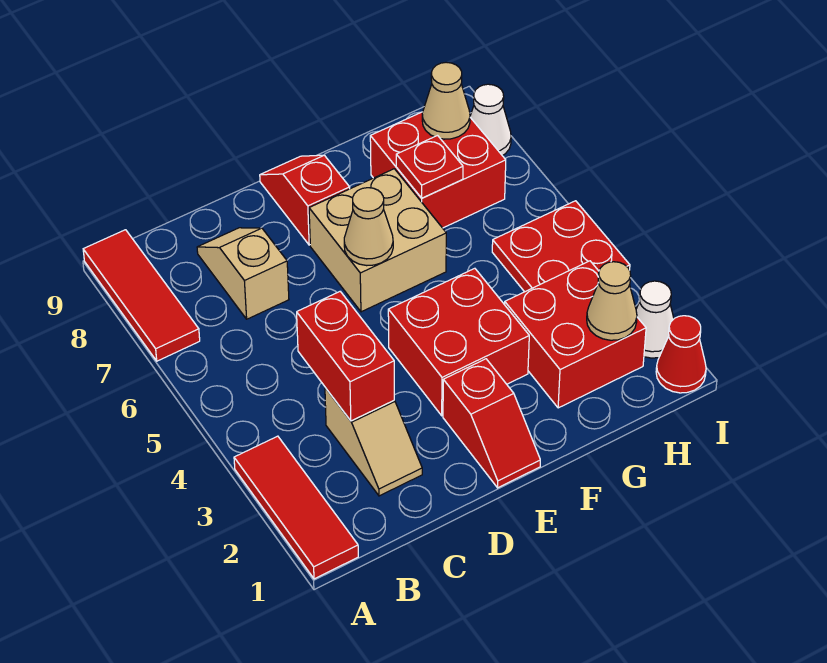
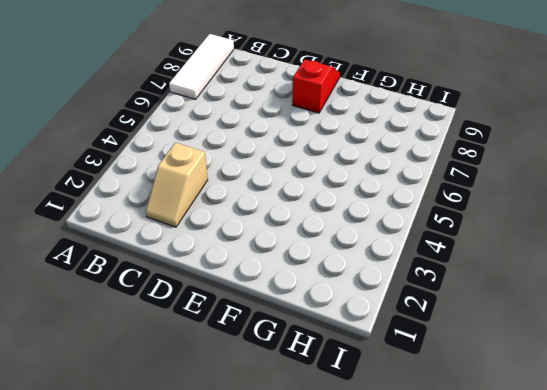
white tile A7:A9 level 1 -> red tile A7:A9 level 1
none -> red tile A1:A3 level 1
none -> tan slope C7:C8 level 1 top 7
none -> red slope E1:E2 level 1 top 2

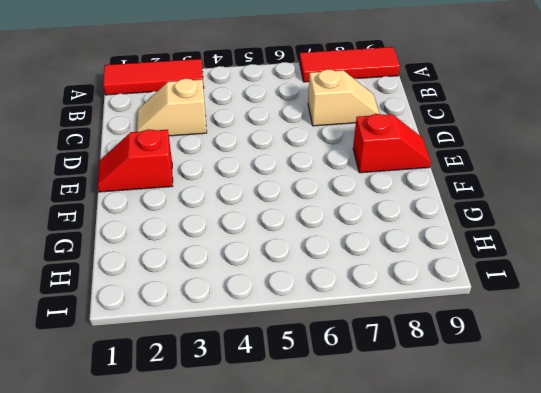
none -> red brick E3:F4 level 1
none -> tan brick E6:F7 level 1
none -> red brick G2:H3 level 1

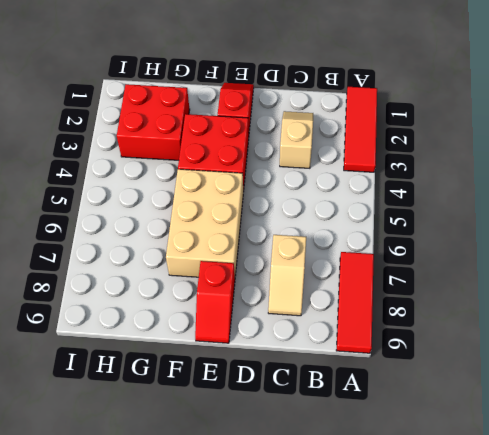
tan brick E5:F7 level 1 -> tan brick E6:F7 level 1
none -> red brick G7:H8 level 1
none -> red plate H4:I5 level 1
none -> red cone I1 level 1

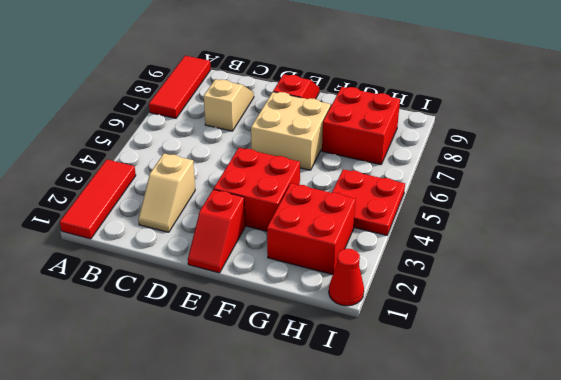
none -> white cone I2 level 1
none -> white cone I8 level 1
none -> red brick C3:C4 level 2

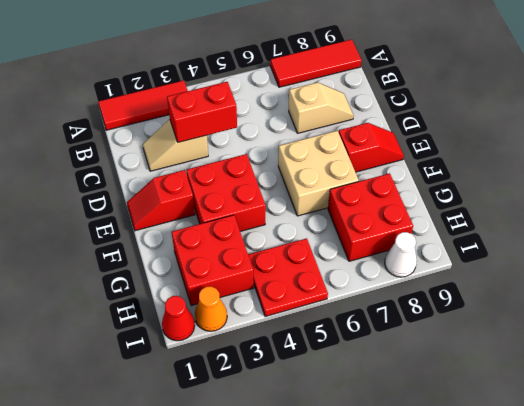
orange cone I2 level 1 -> white cone I2 level 1
none -> tan cone E6 level 2
none -> red plate G7 level 2
none -> tan cone H2 level 2

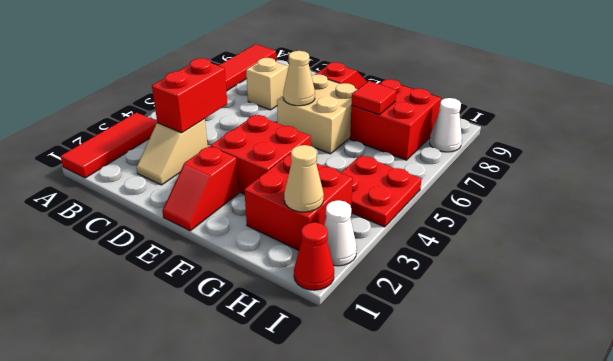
red tile G7 level 2 -> red plate G7 level 2
none -> tan cone H8 level 2

